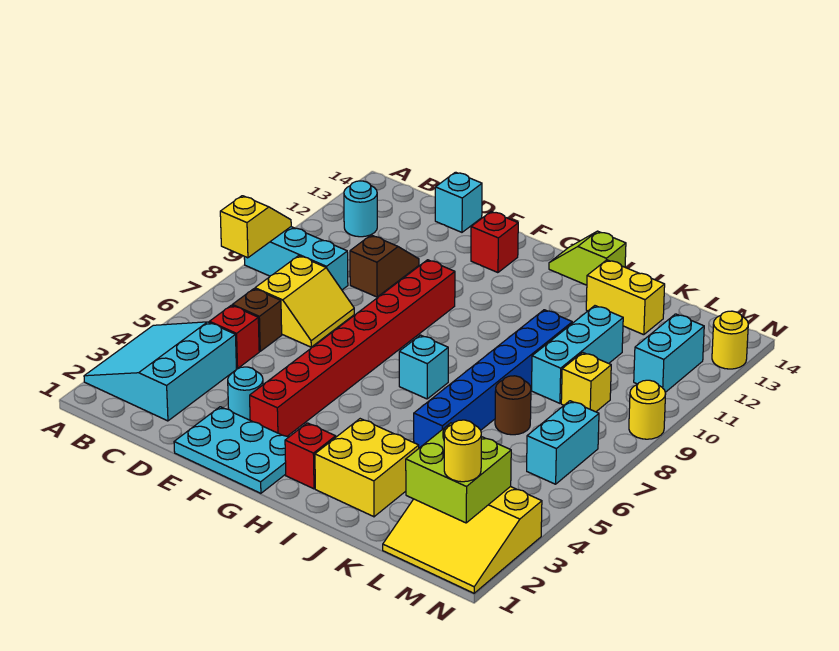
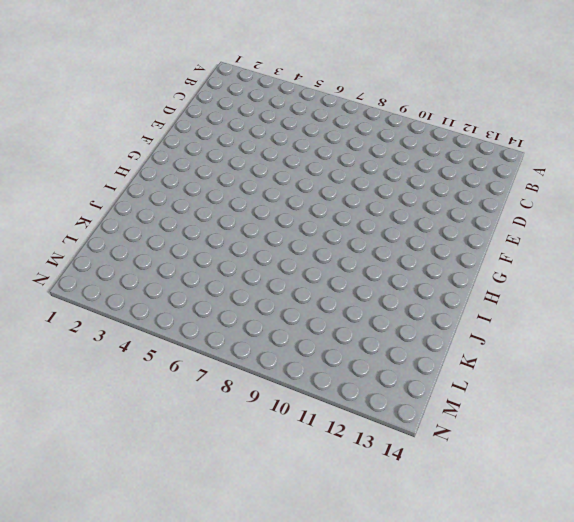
none -> cyan slope A2:C4 level 1 top C
none -> cyan brick A9:C9 level 1
none -> cyan round brick B12 level 1

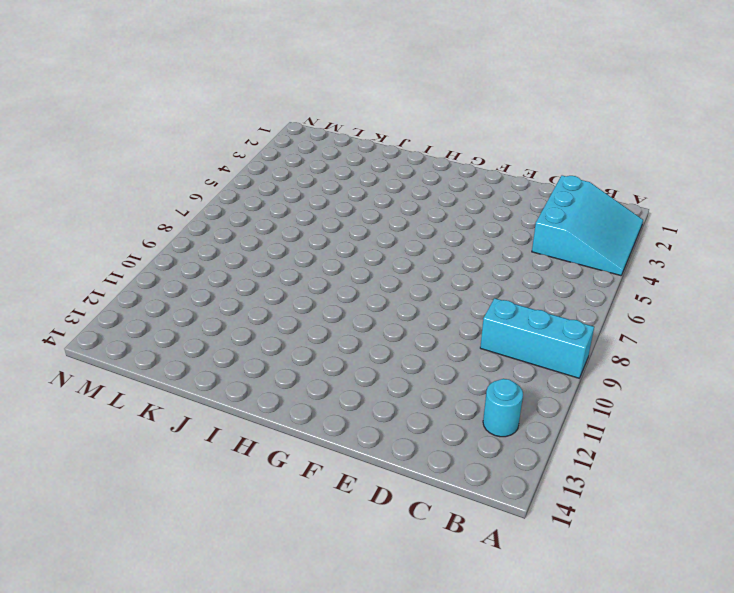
none -> red brick C5 level 1
none -> brown brick C6 level 1
none -> yellow slope C7:D8 level 1 top C

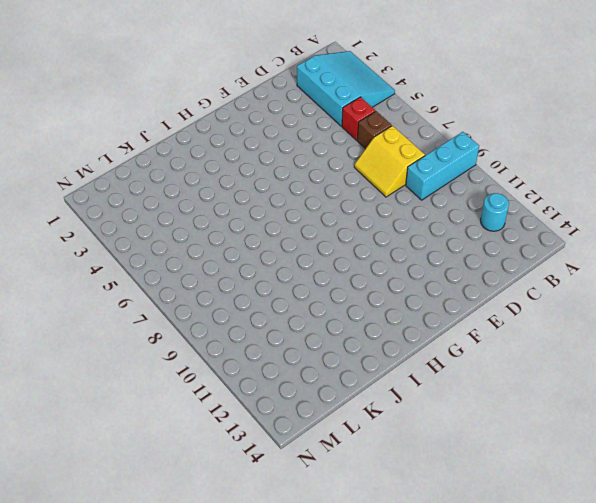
none -> brown slope D10:D11 level 1 top 10
none -> cyan brick D14 level 1
none -> cyan plate E1:G2 level 1

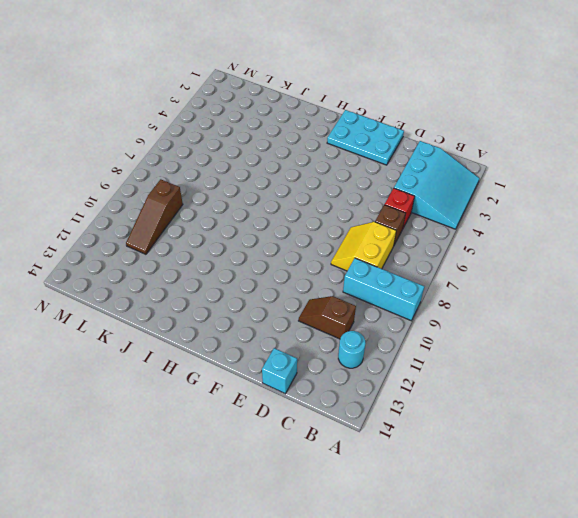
brown slope C11:D11 level 1 top C -> brown slope D10:D11 level 1 top 10
brown slope L9:L11 level 1 top 9 -> yellow brick L9 level 1
none -> cyan round brick E3 level 1
none -> red brick F3:F10 level 1
none -> red brick F13 level 1

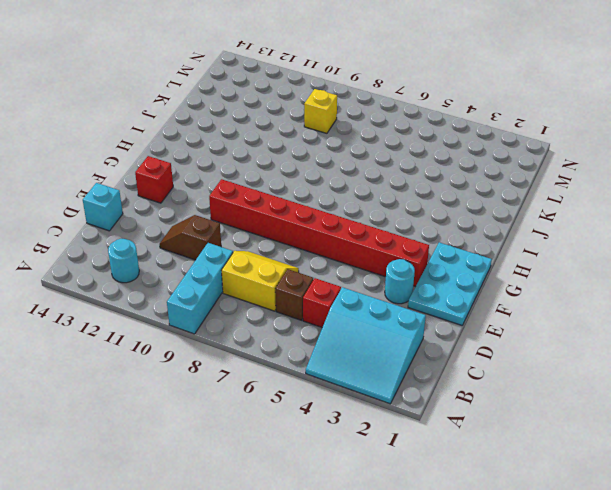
none -> red brick H2 level 1
none -> cyan brick H7 level 1
none -> lime slope H14:I14 level 1 top I

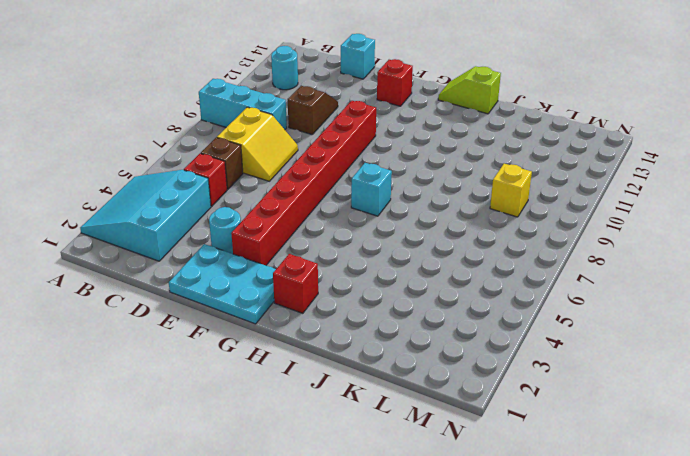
none -> yellow brick I2:J3 level 1
none -> blue brick J5:J10 level 1
none -> yellow brick J13:K13 level 1

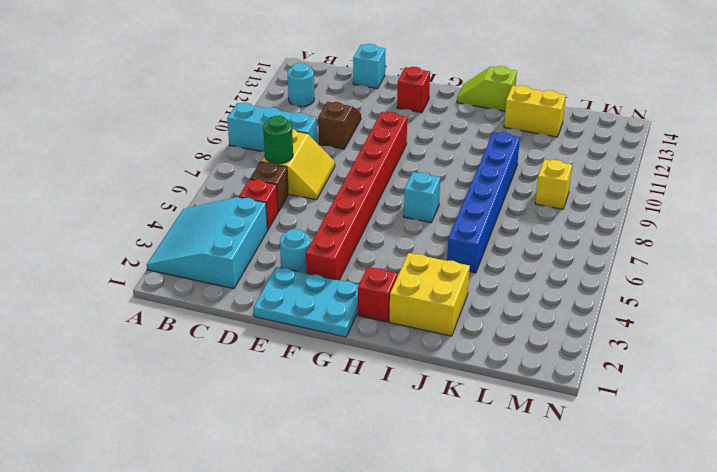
green round brick C7 level 2 -> none
none -> brown round brick K7 level 1
none -> cyan brick K9:K11 level 1
none -> yellow slope L1:N3 level 1 top 3

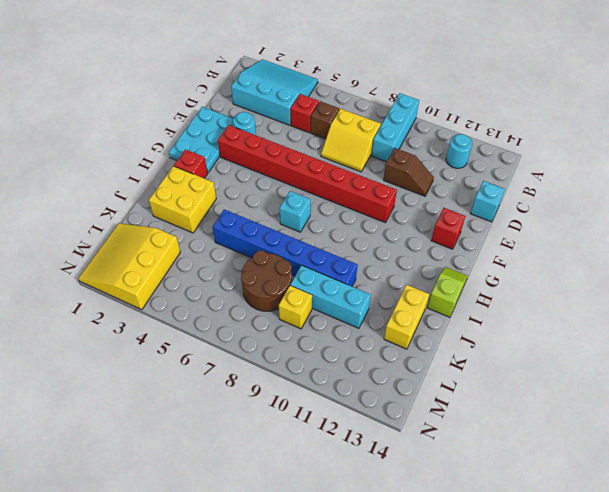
brown round brick K7:L8 level 1 -> brown round brick K7 level 1
none -> cyan brick M6:M7 level 1
none -> cyan brick M11:M12 level 1
none -> yellow round brick N9 level 1

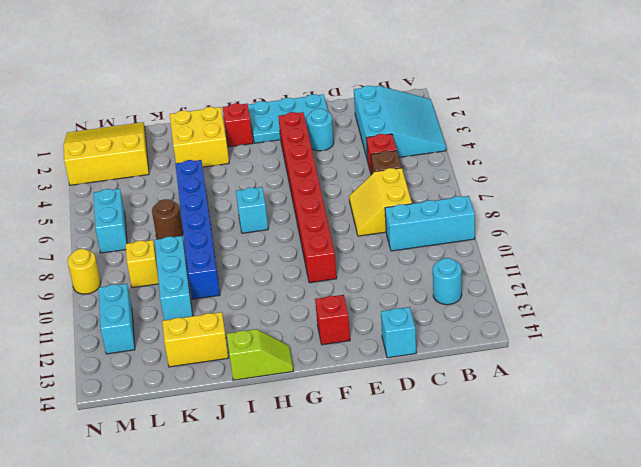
none -> brown slope D10:D11 level 1 top 10
none -> yellow round brick N13 level 1
none -> yellow slope A8:A9 level 2 top 8

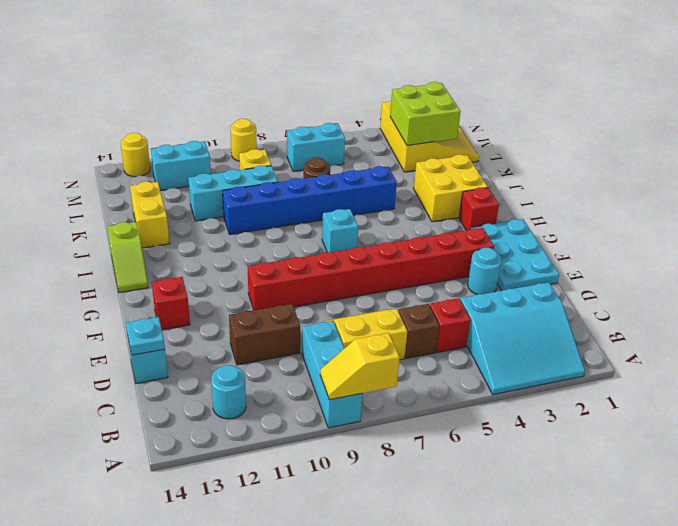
brown brick D10:D11 level 1 -> brown slope D10:D11 level 1 top 10
cyan plate D14 level 2 -> none
none -> yellow round brick M2 level 3

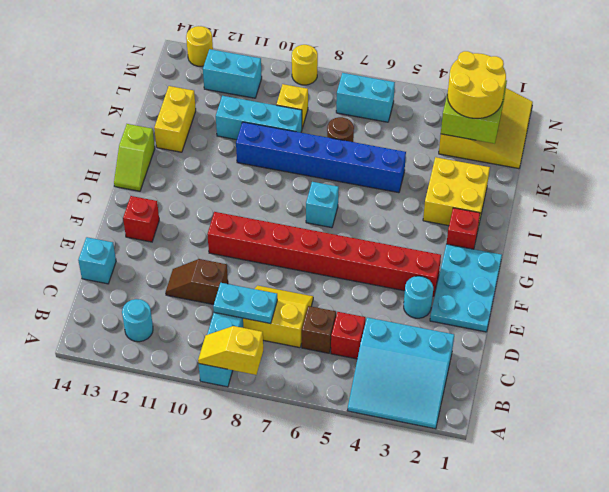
cyan plate C8:C9 level 2 -> none
yellow round brick L2:M3 level 3 -> yellow round brick M2 level 3

